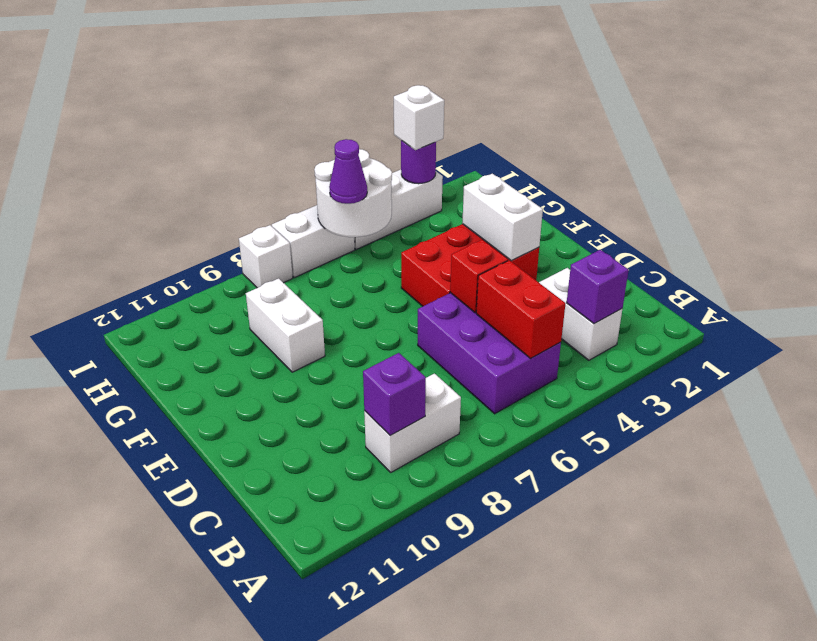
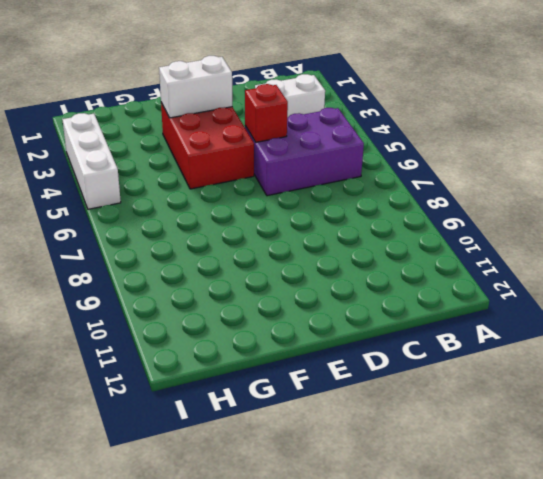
none -> white brick B8:B9 level 1
none -> white brick F9:G9 level 1
none -> white brick I6:I7 level 1

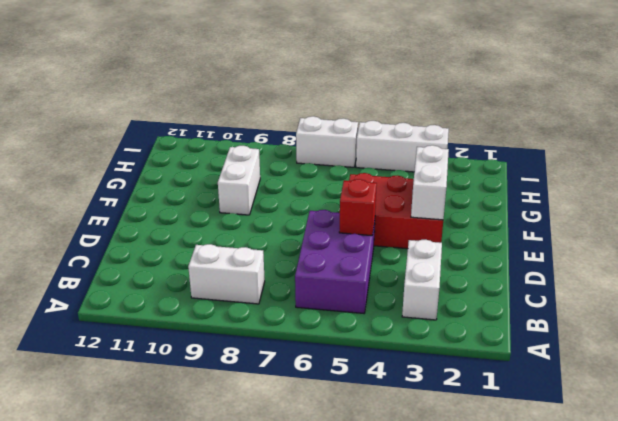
none -> white brick I8 level 1
none -> purple brick B3 level 2
none -> red brick B5:C5 level 2

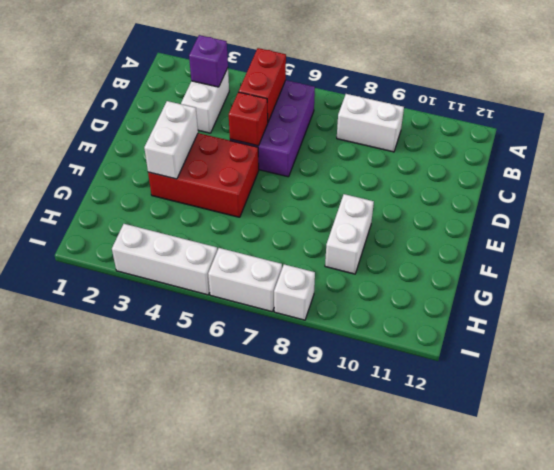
none -> purple brick B9 level 2
none -> white round brick H5:I6 level 2
none -> purple round brick I3 level 2

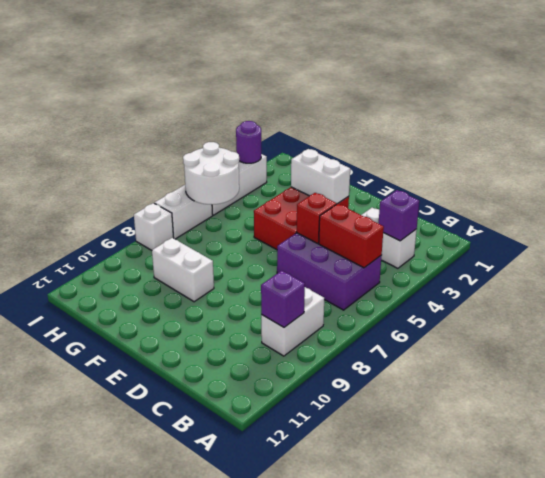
none -> purple cone H6 level 3
none -> white brick I3 level 3

